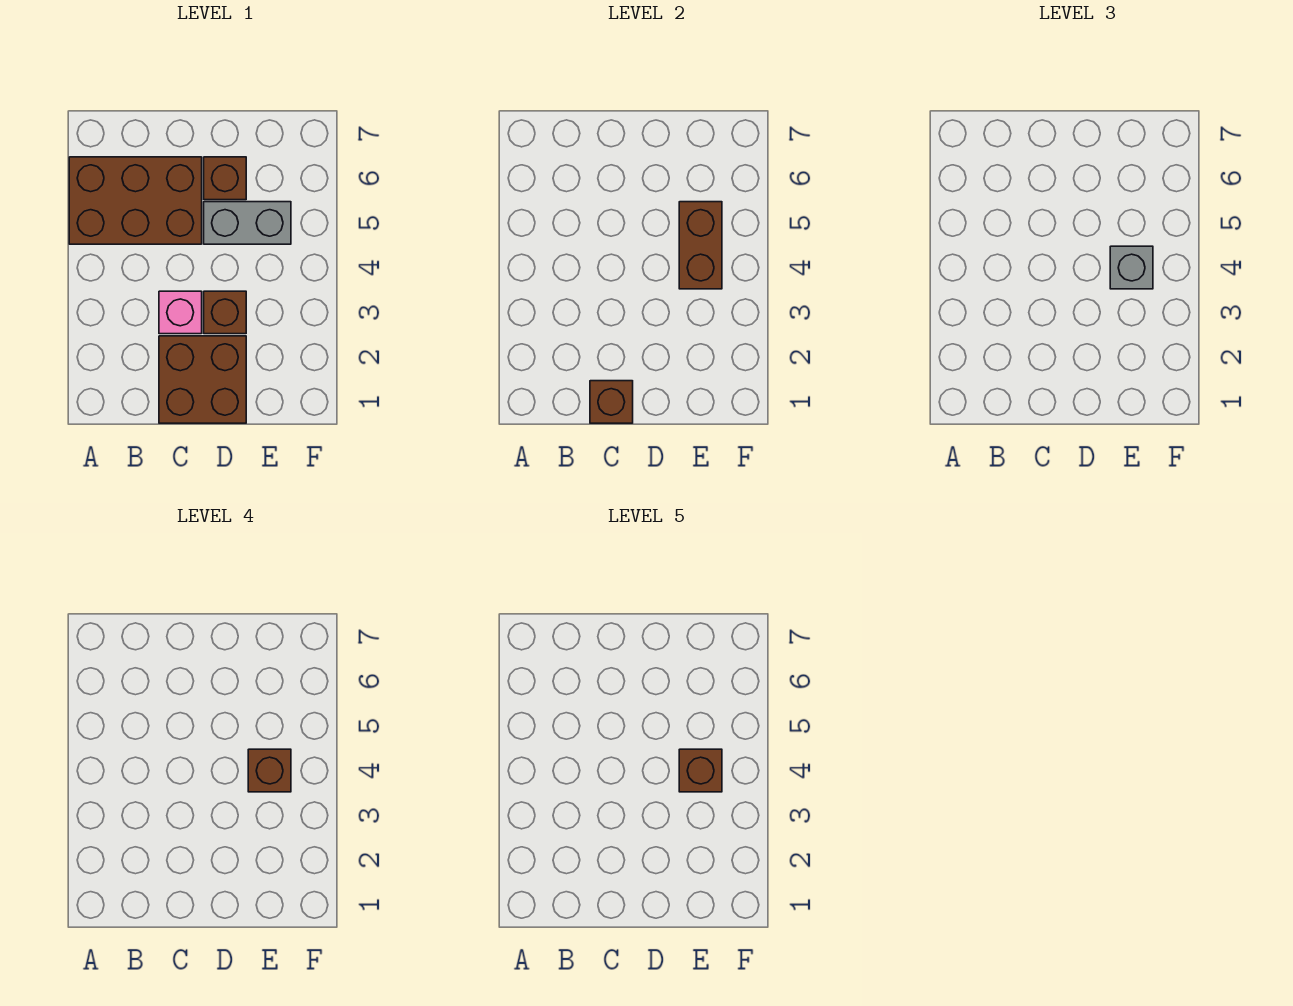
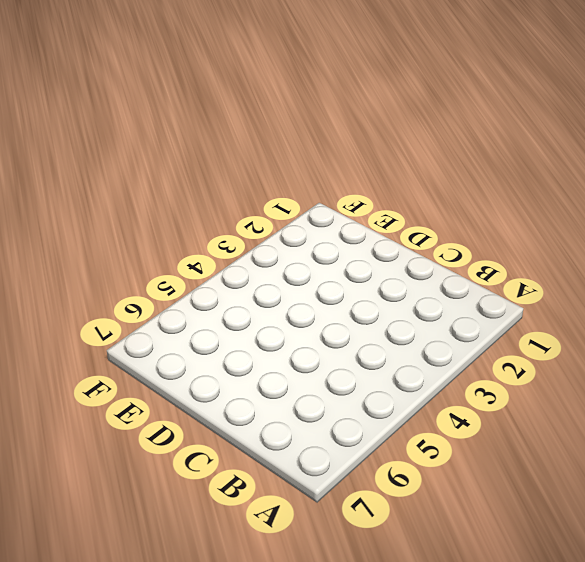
none -> brown brick A5:C6 level 1
none -> brown brick C1:D2 level 1

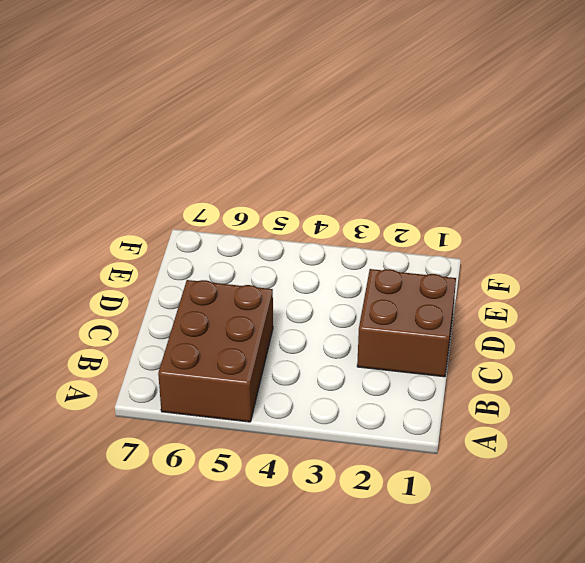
none -> pink brick C3 level 1
none -> brown brick D3 level 1

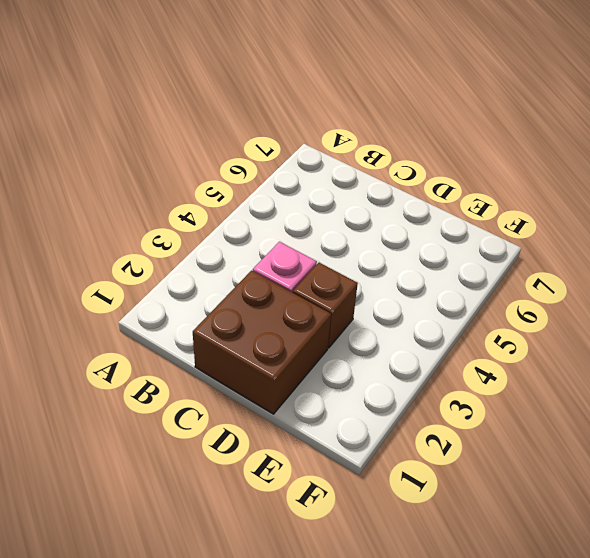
none -> brown brick A5:C6 level 1
none -> grey brick D5:E5 level 1

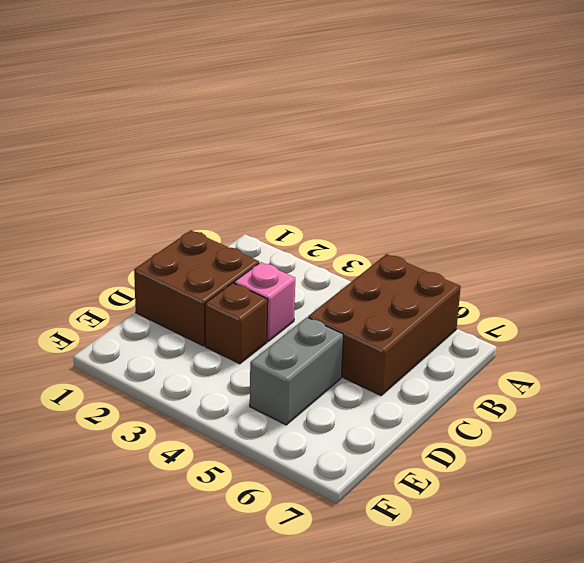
none -> brown brick D6 level 1
none -> brown brick C1 level 2

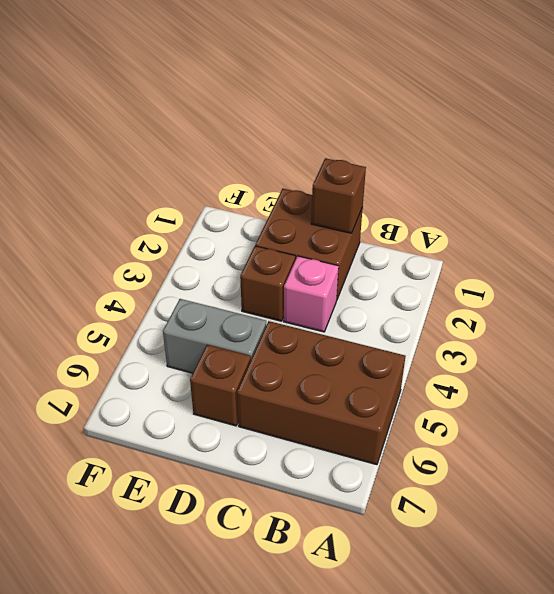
none -> brown brick E4:E5 level 2
none -> grey brick E4 level 3

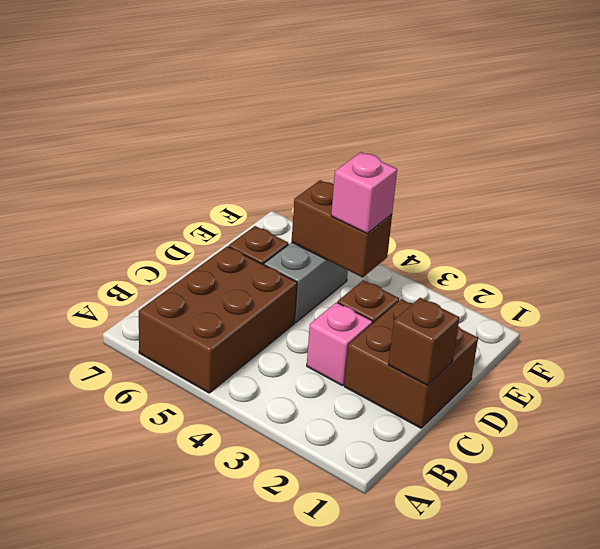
pink brick E4 level 3 -> grey brick E4 level 3
none -> brown brick E4 level 4
none -> brown brick E4 level 5

